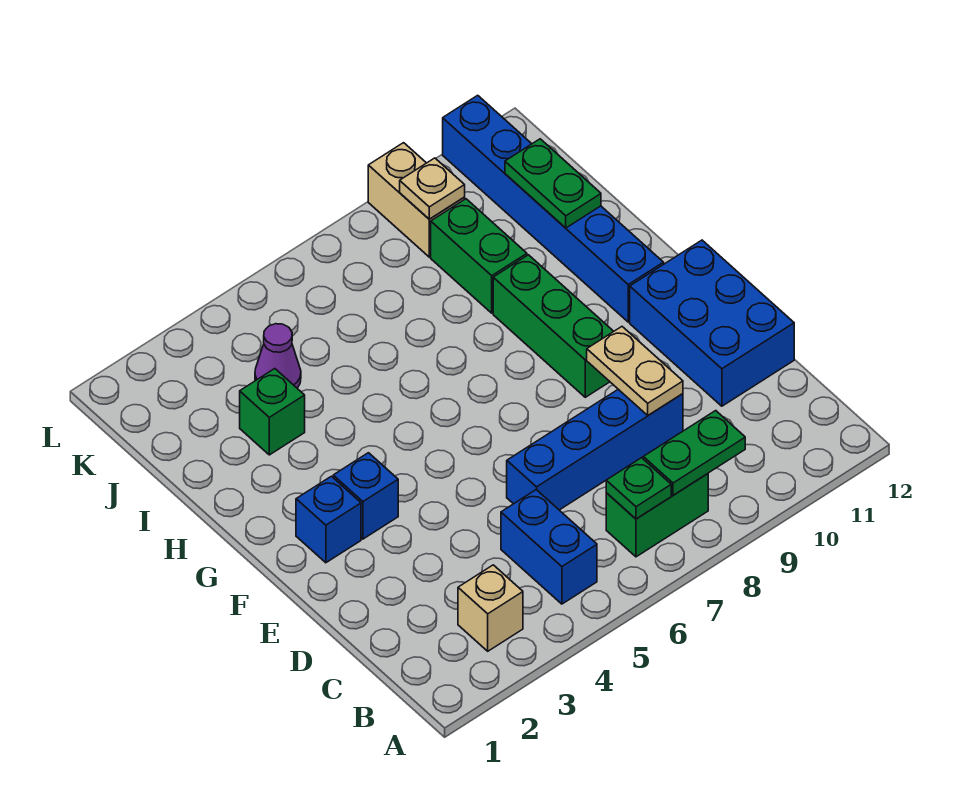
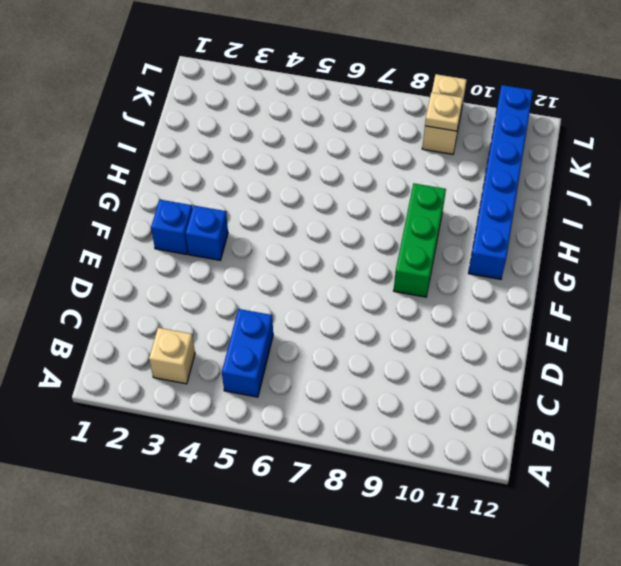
none -> green brick B7:B8 level 1
none -> blue brick D6:D9 level 1
none -> blue brick D11:F12 level 1

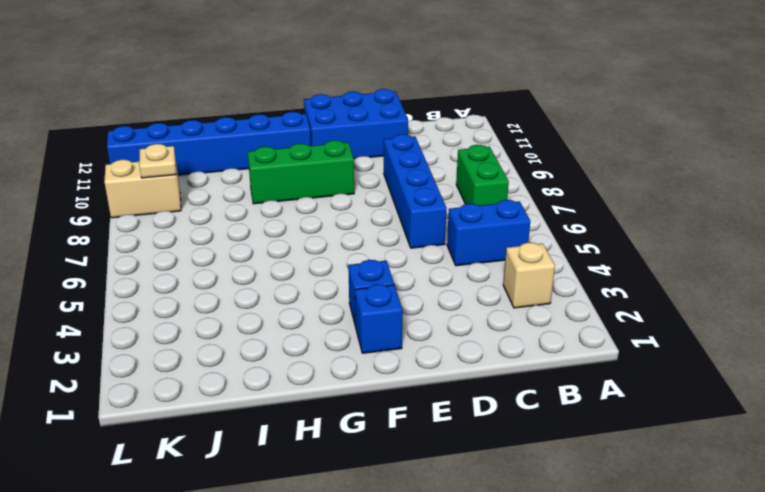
none -> green brick I3 level 1
none -> green brick I9:J9 level 1
none -> purple cone J4 level 1

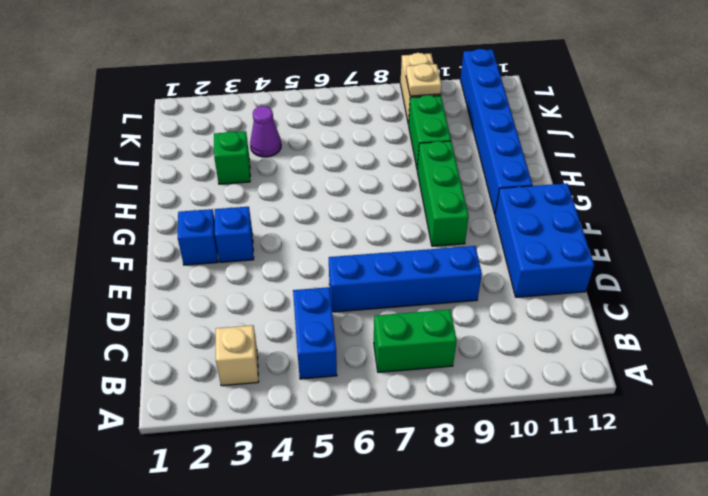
none -> green plate B7 level 2
none -> green plate B8:B9 level 2
none -> tan plate D9:E9 level 2

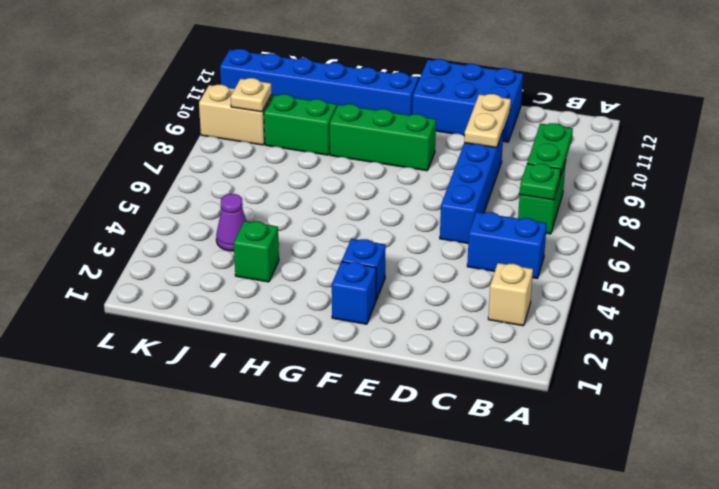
tan plate D9:D10 level 2 -> tan plate D9:E9 level 2
none -> green plate I11:J11 level 2

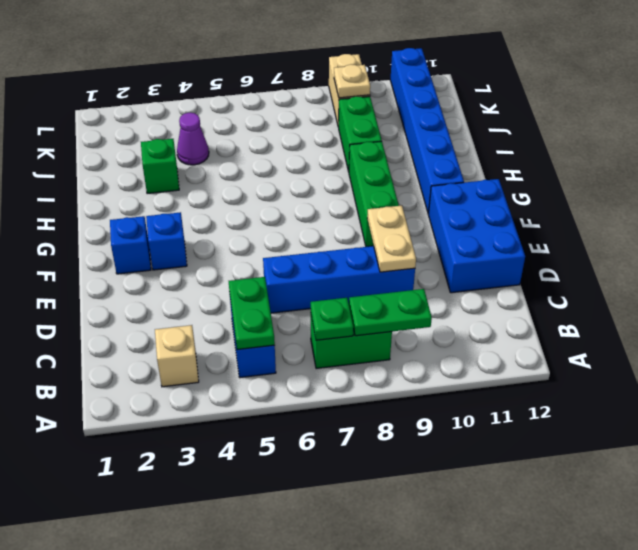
green plate B5:C5 level 2 -> green plate I11:J11 level 2

